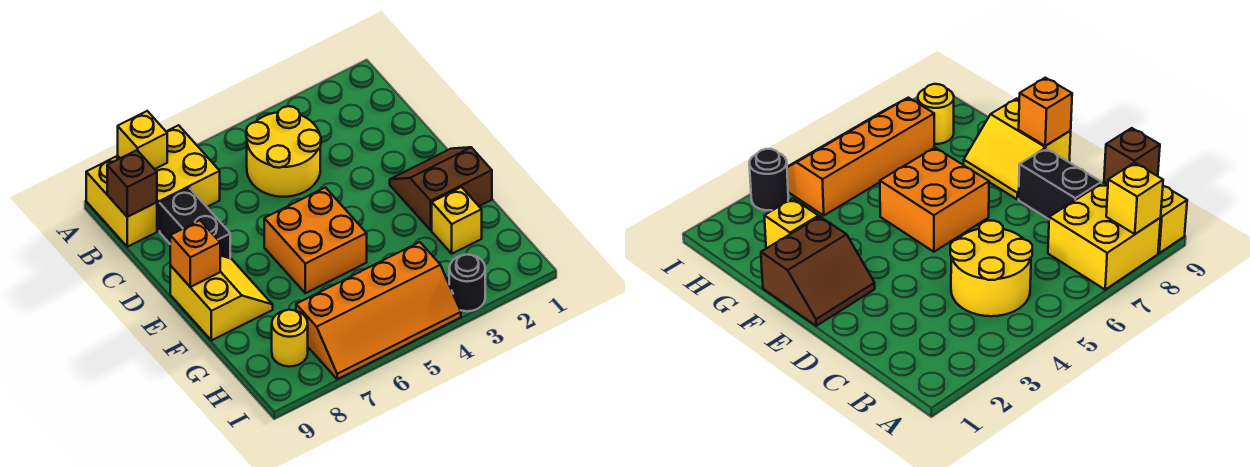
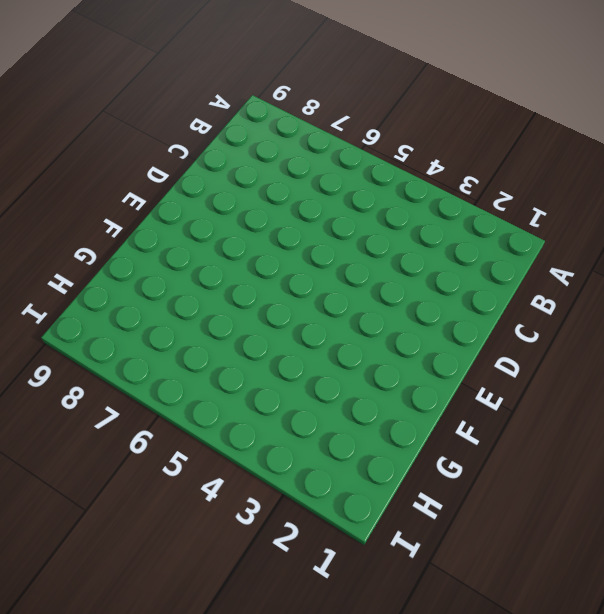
none -> yellow brick A7:B8 level 1
none -> yellow brick A9:B9 level 1
none -> yellow round brick B4:C5 level 1

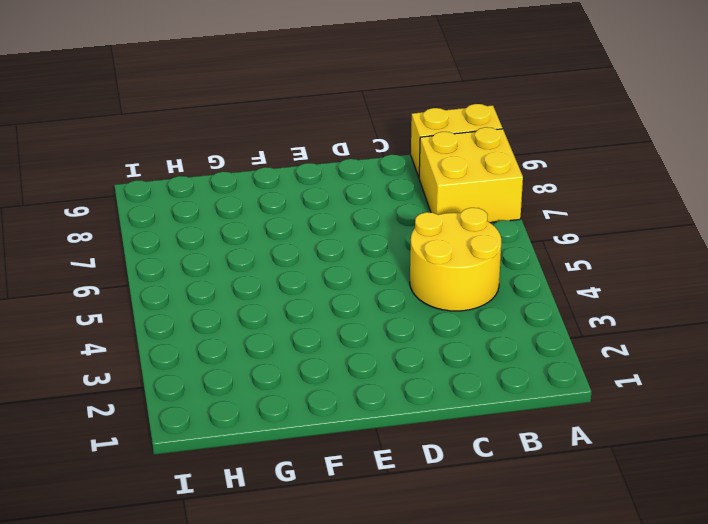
none -> black brick C8:D8 level 1
none -> brown slope E1:F2 level 1 top F
none -> orange brick E5:F6 level 1

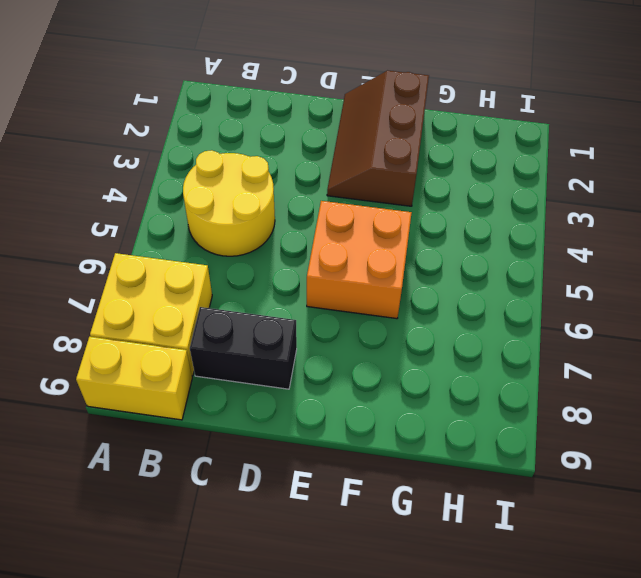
brown slope E1:F3 level 1 top F -> brown slope E1:F2 level 1 top F
none -> yellow slope E8:F9 level 1 top 9
none -> yellow brick G2 level 1
none -> orange slope H4:I7 level 1 top H

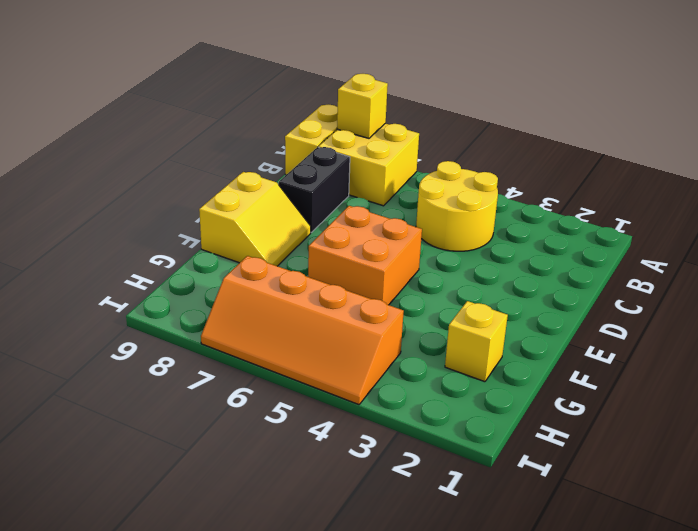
none -> brown slope E1:F2 level 1 top F
none -> yellow round brick H8 level 1
none -> black round brick I3 level 1

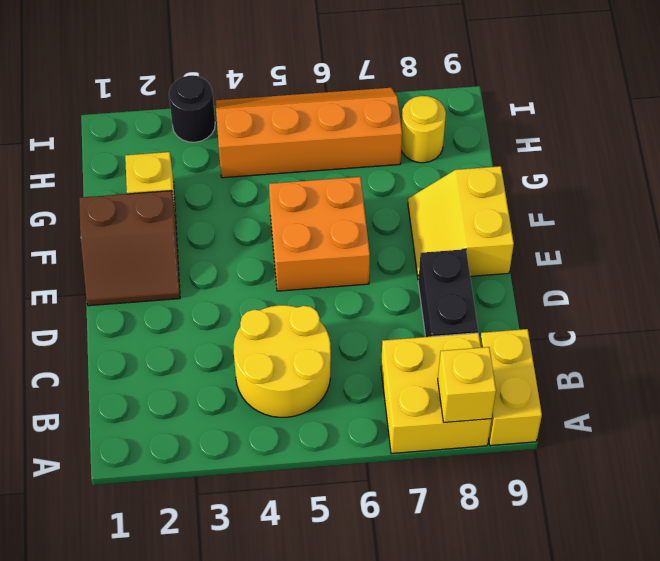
none -> brown brick B9 level 2
none -> orange brick E9 level 2

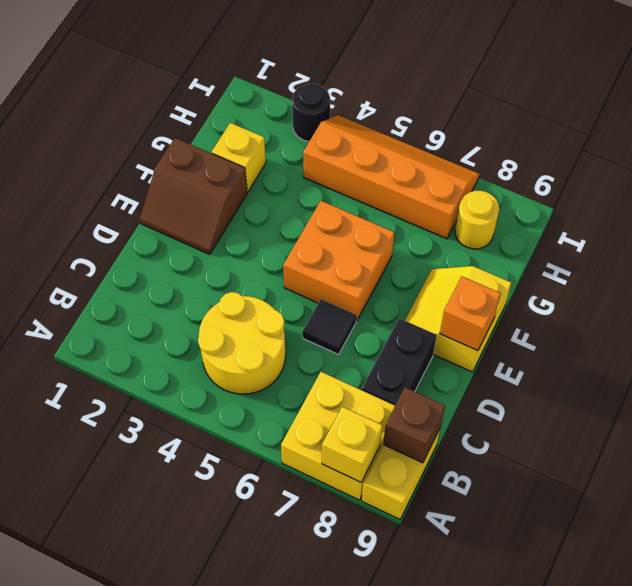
black tile D6 level 1 -> none

